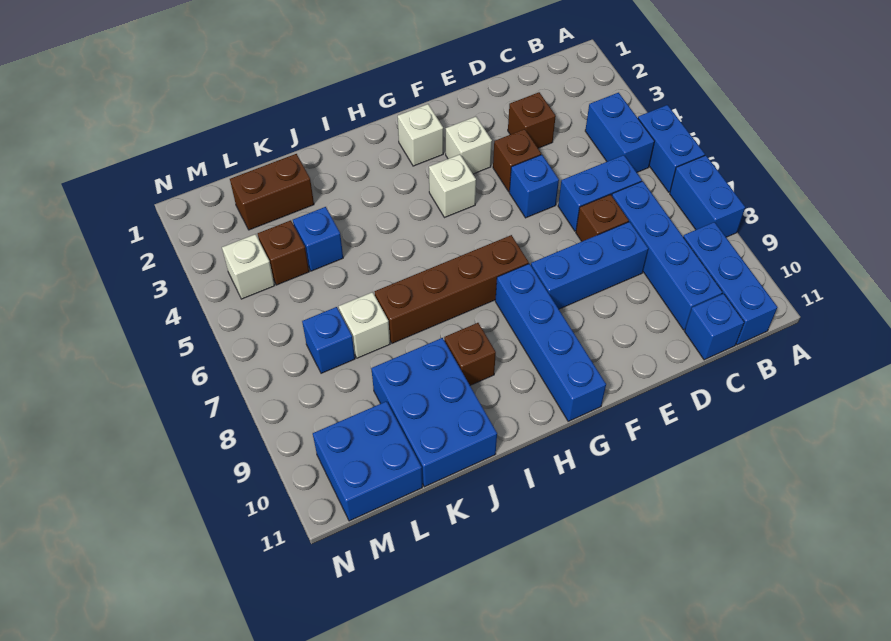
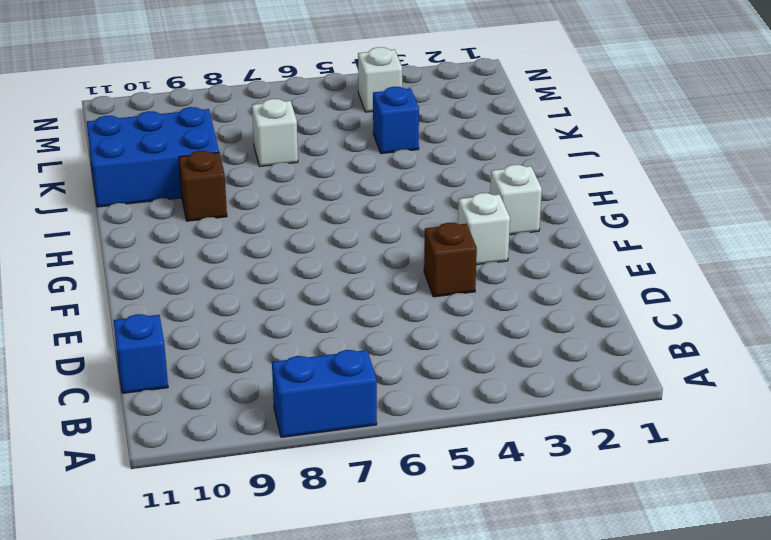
none -> blue brick A5:A6 level 1
none -> blue brick B4:B5 level 1
none -> blue brick B9:B11 level 1

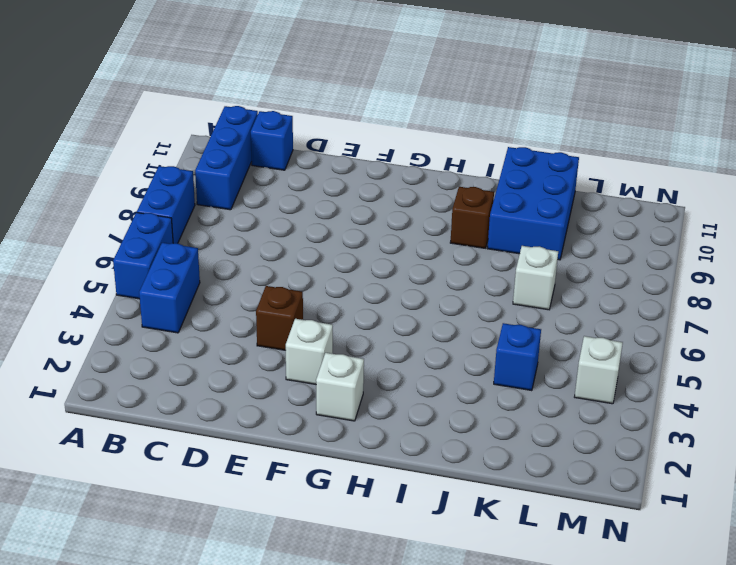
none -> blue brick C6:D6 level 1
none -> blue brick C7:C10 level 1
none -> brown brick D3 level 1

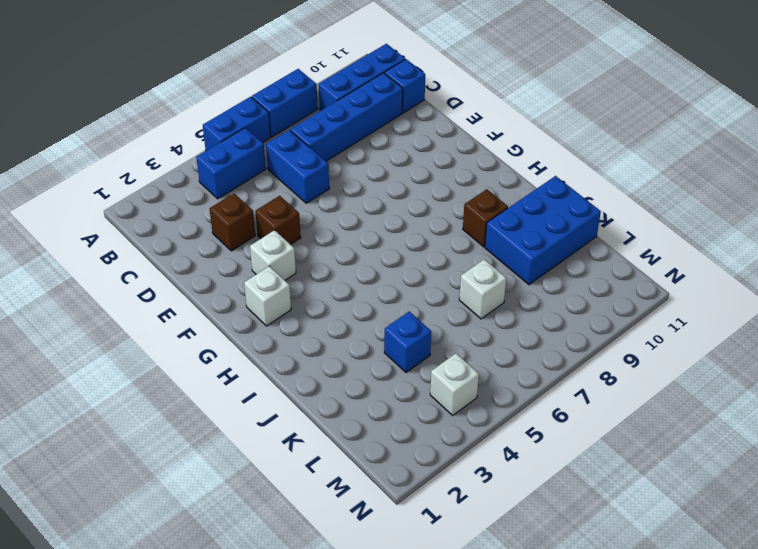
none -> brown brick D7 level 1
none -> blue brick D8:F8 level 1
none -> blue brick E5 level 1

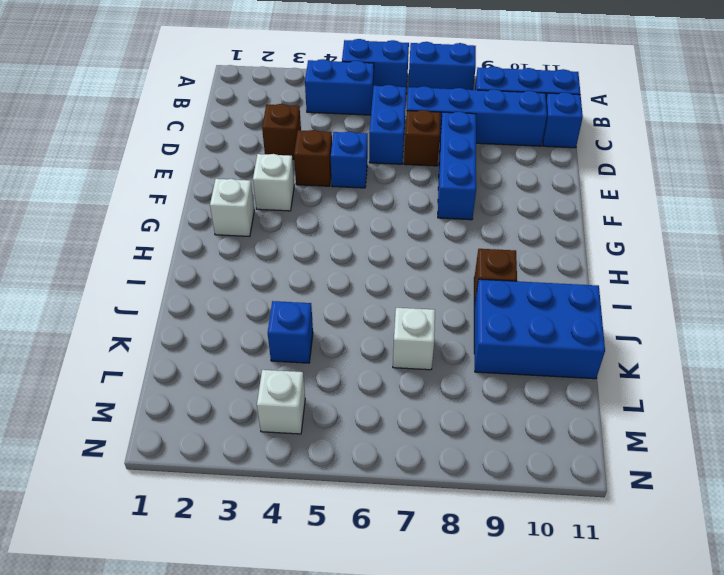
none -> white brick G4 level 1
none -> brown brick G7:J7 level 1
none -> blue brick G8:G11 level 1

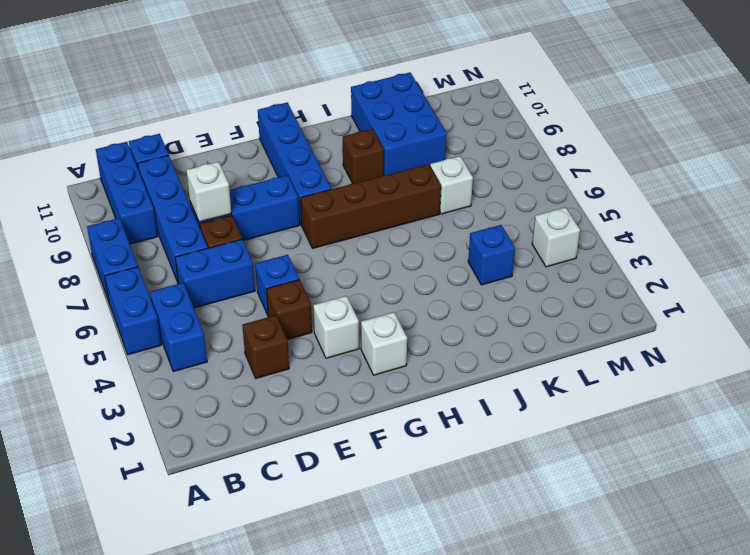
white brick D8 level 2 -> white brick G4 level 1
none -> brown brick K2:L2 level 1
none -> brown brick L4 level 1
none -> blue brick L7 level 1

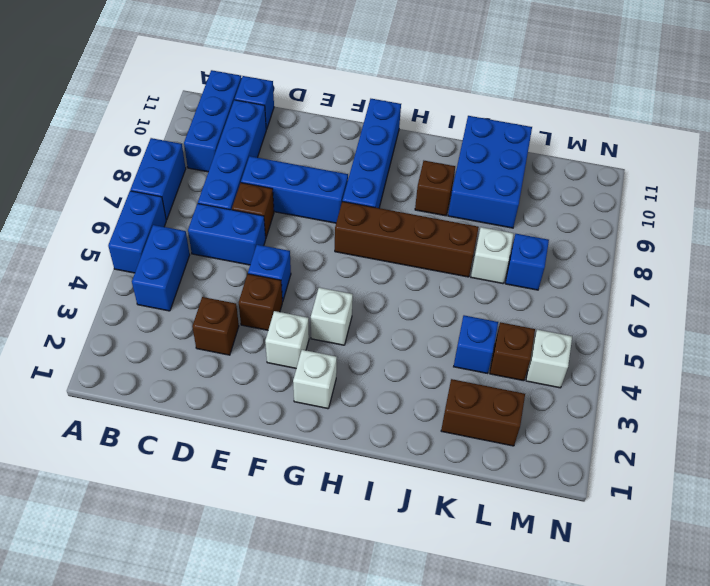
none -> blue brick L10:M11 level 1

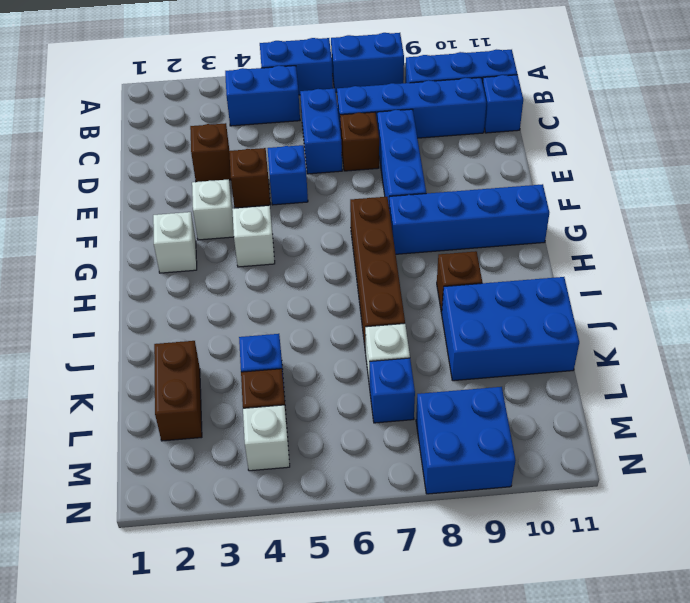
blue brick M8:N9 level 1 -> blue brick L10:M11 level 1

